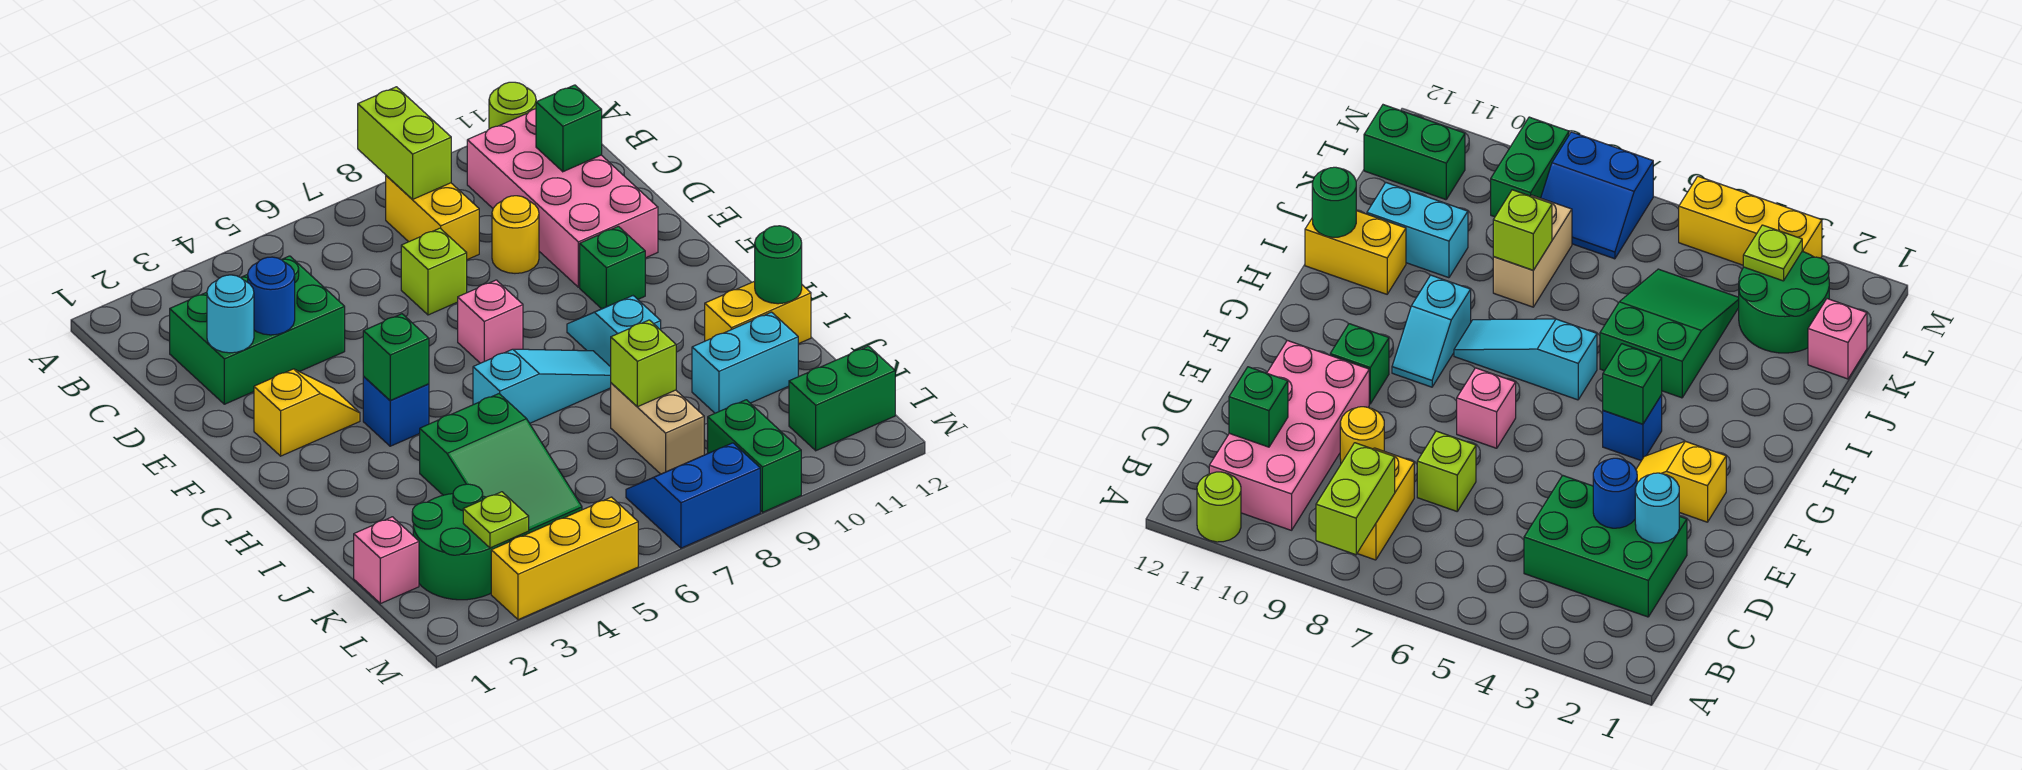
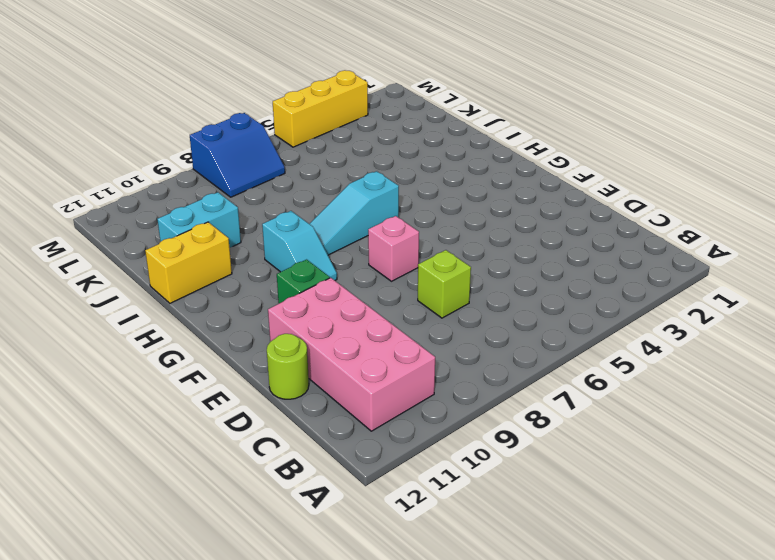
lime round brick D12 level 1 -> lime round brick A11 level 1
none -> yellow brick B8:C8 level 1
none -> green brick C2:D4 level 1
none -> yellow round brick D9 level 1
none -> yellow slope F2:F3 level 1 top 2

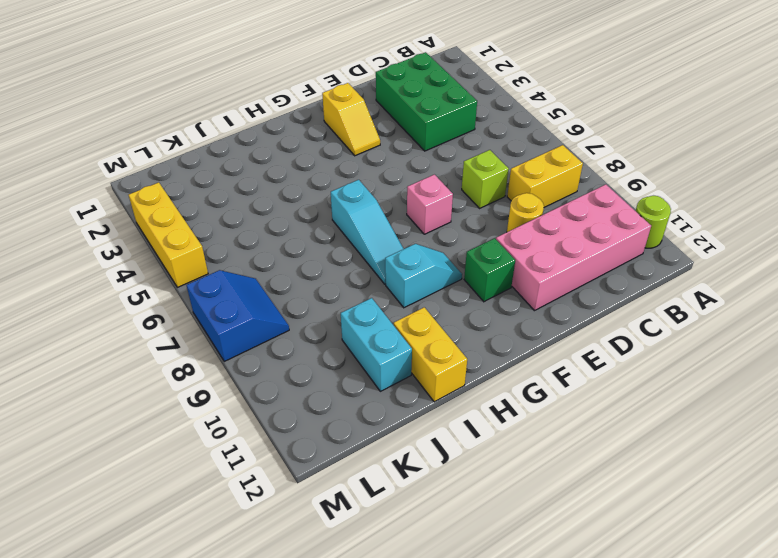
none -> blue brick G4 level 1
none -> green slope I4:K5 level 1 top I
none -> tan brick J8:K8 level 1
none -> pink brick K1 level 1

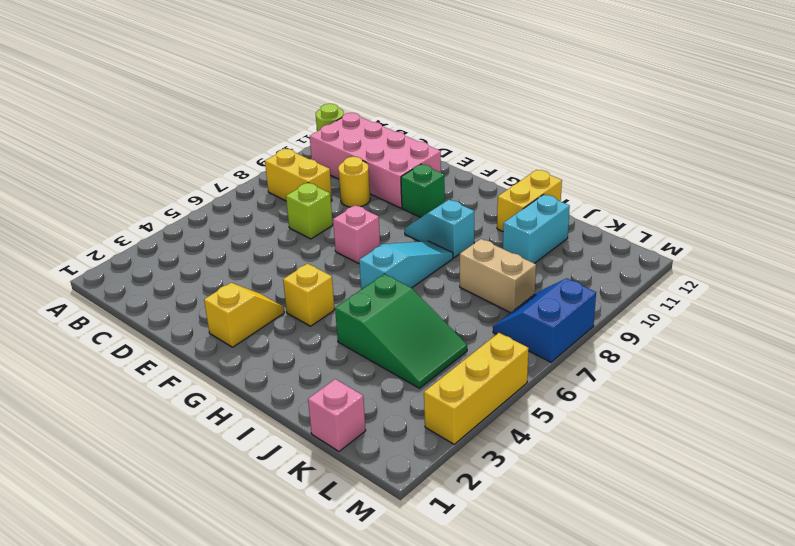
yellow brick G4 level 1 -> blue brick G4 level 1
none -> green brick C2:D4 level 1
none -> green round brick K2:L3 level 1
none -> green brick L9:M9 level 1
none -> green brick L11:L12 level 1

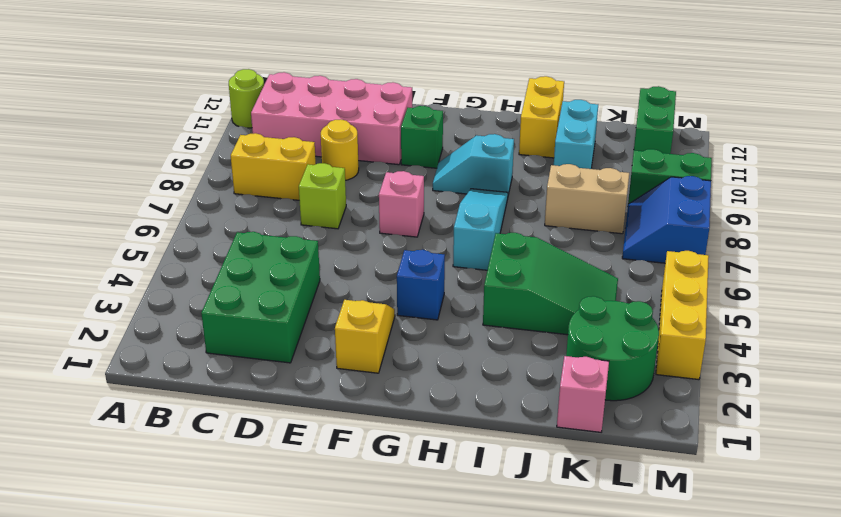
none -> lime brick A8:B8 level 2
none -> green brick C11 level 2
none -> cyan round brick D2 level 2
none -> blue round brick D3 level 2

